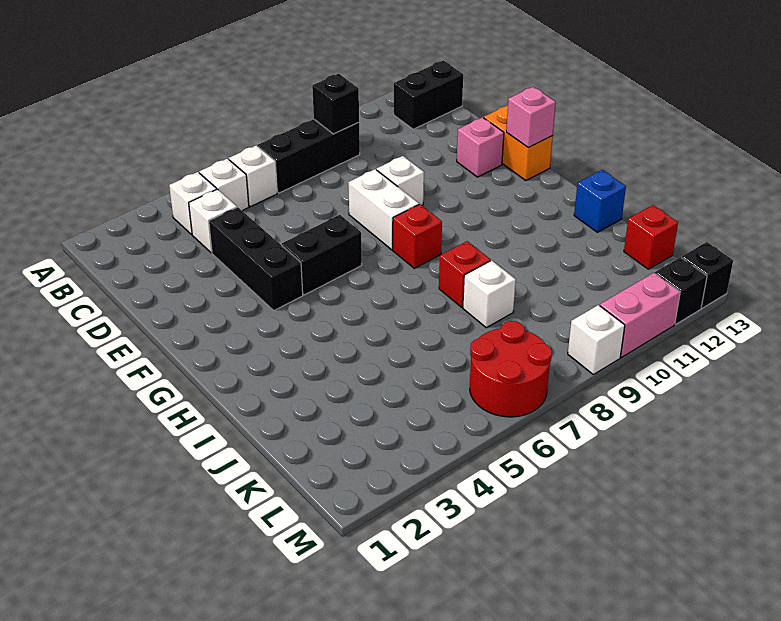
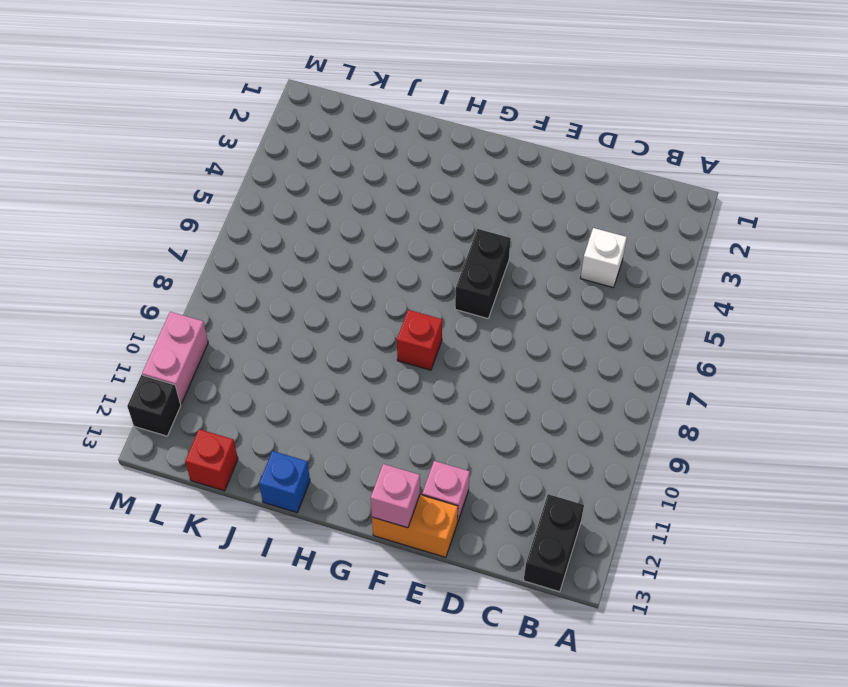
none -> white brick B4 level 1
none -> white brick B5 level 1
none -> white brick B6 level 1

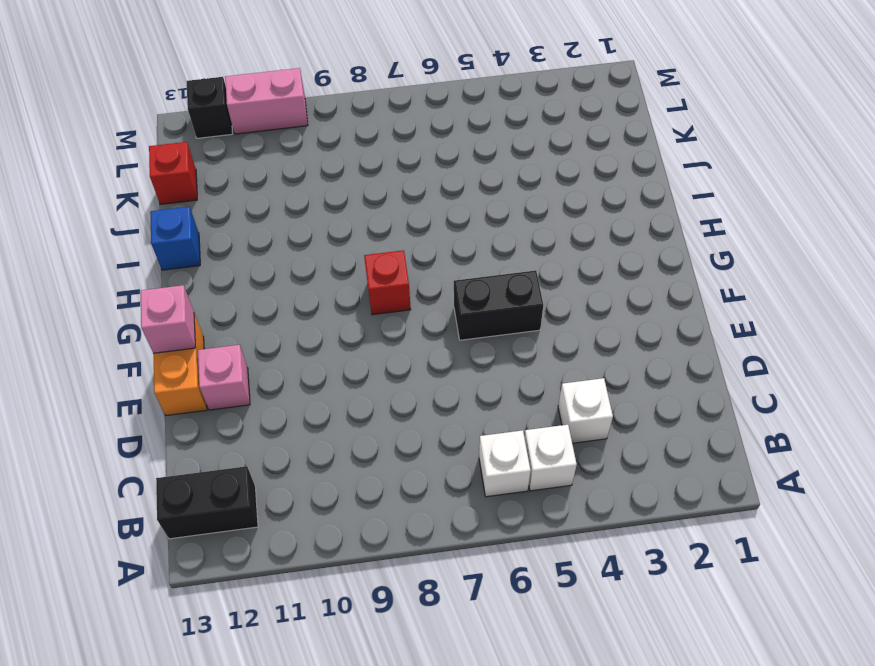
none -> white brick B4 level 1
none -> black brick B7:B9 level 1
none -> black brick D4:F4 level 1

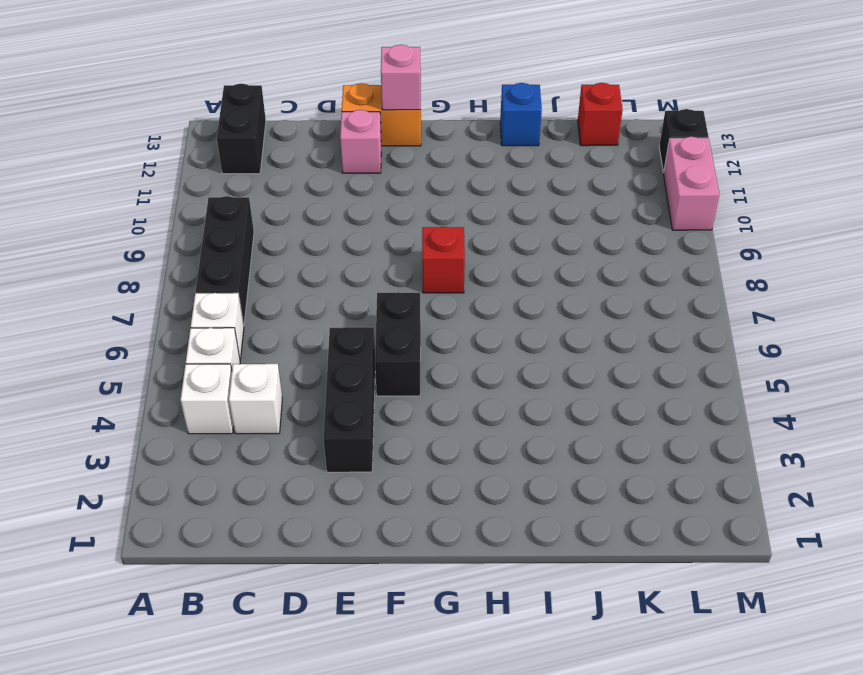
black brick E3:E5 level 1 -> black brick D4:F4 level 1
none -> white brick E8:F8 level 1
none -> white brick E9 level 1
none -> red brick I8 level 1

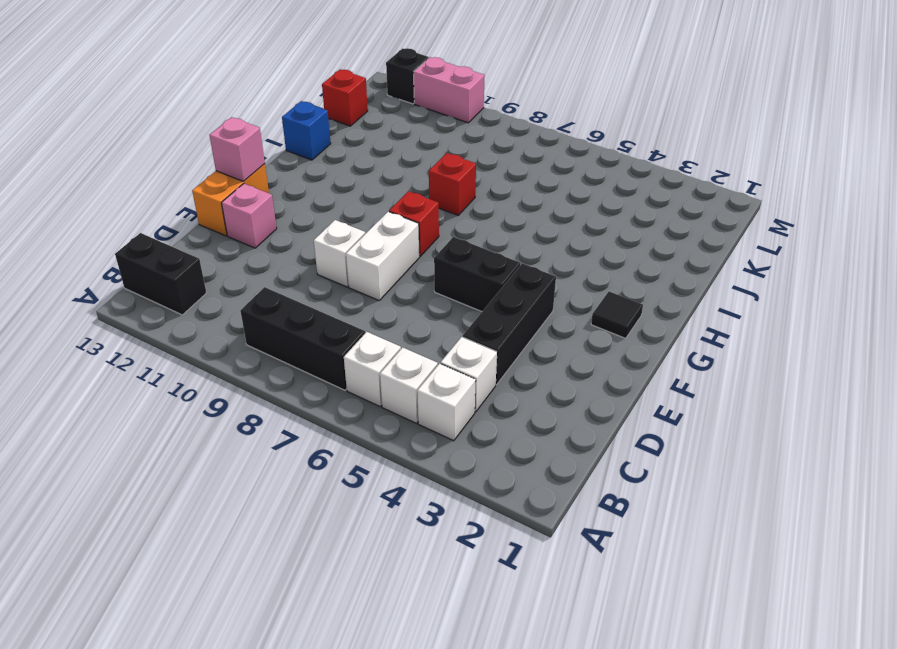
black tile G2 level 1 -> none
none -> white brick J8 level 1
none -> red round brick L6:M7 level 1
none -> white brick M9 level 1

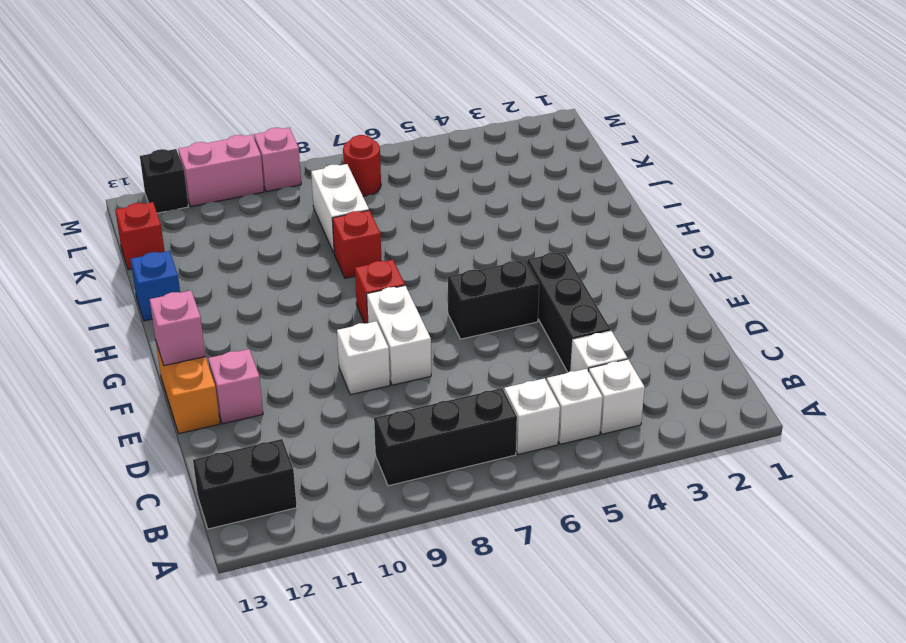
white brick J8:K8 level 1 -> white brick J8 level 1
red round brick L7 level 1 -> red round brick L6:M7 level 1
pink brick M9 level 1 -> white brick M9 level 1
none -> black brick M13 level 1
none -> black brick B9 level 2

